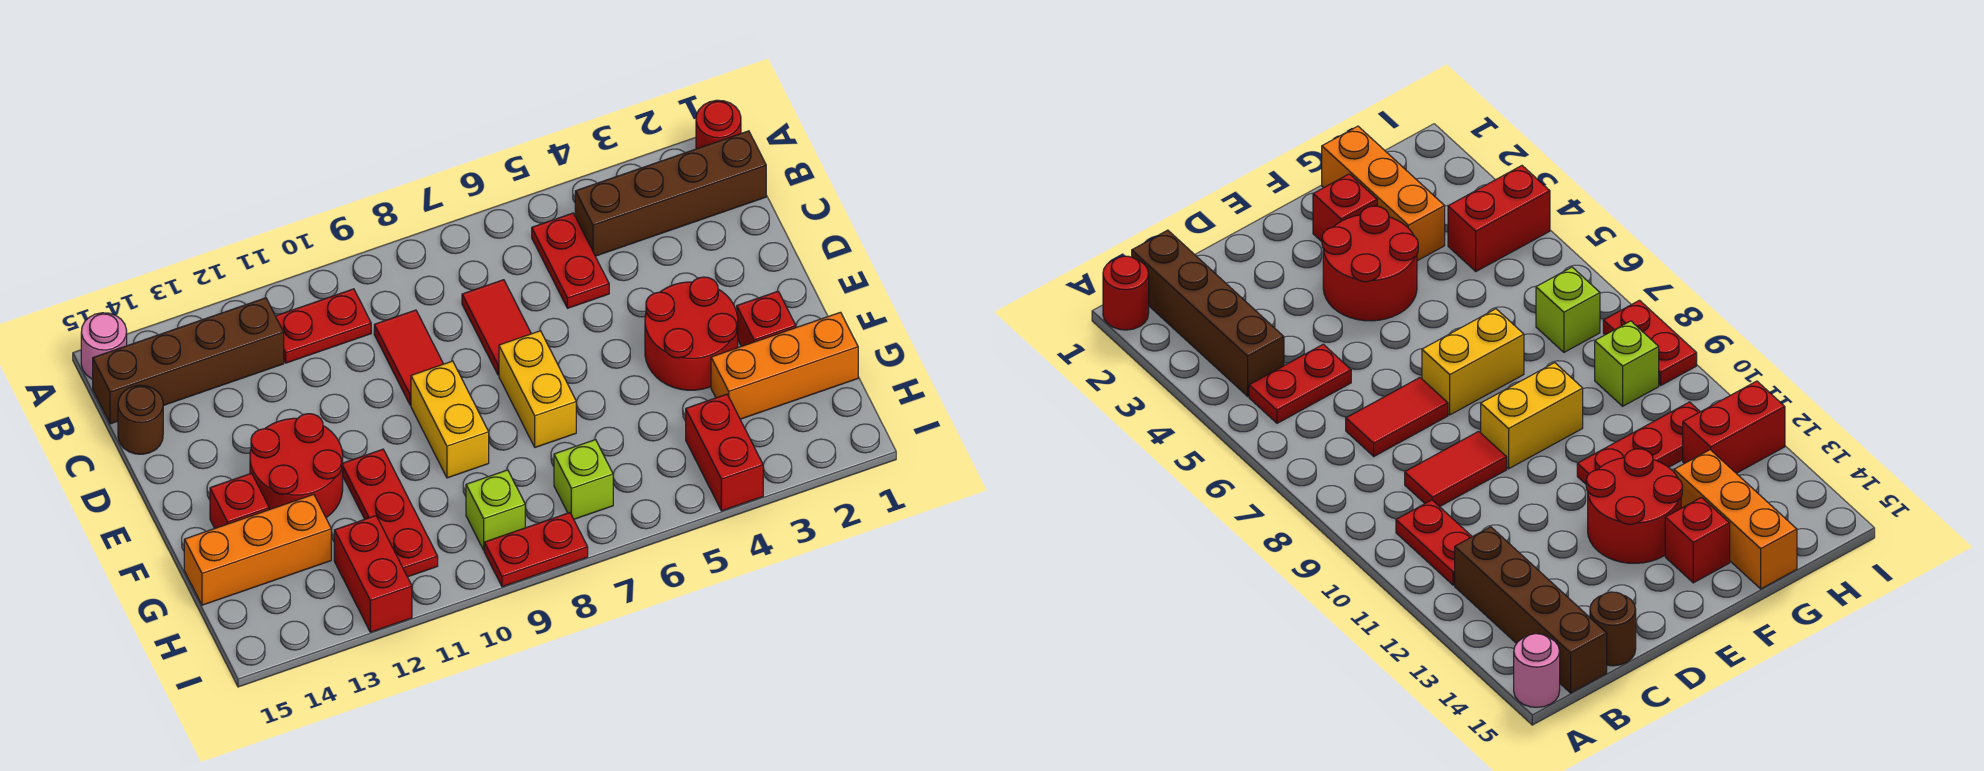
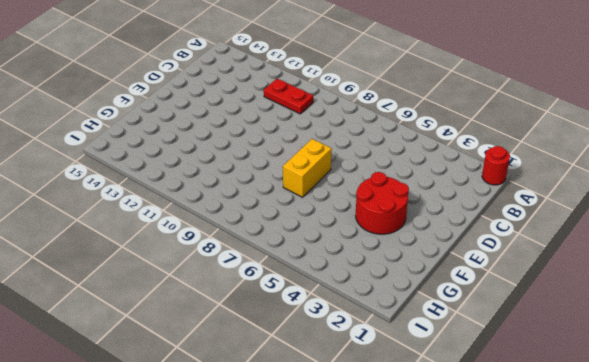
none -> pink round brick A15 level 1
none -> brown brick B1:B4 level 1
none -> red plate B5:C5 level 1

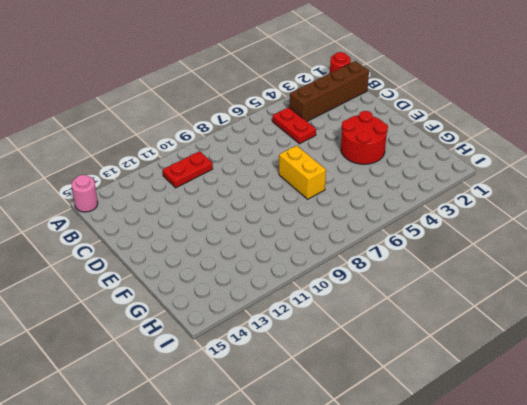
none -> brown brick B12:B15 level 1
none -> red tile C7:D7 level 1
none -> red tile C9:D9 level 1

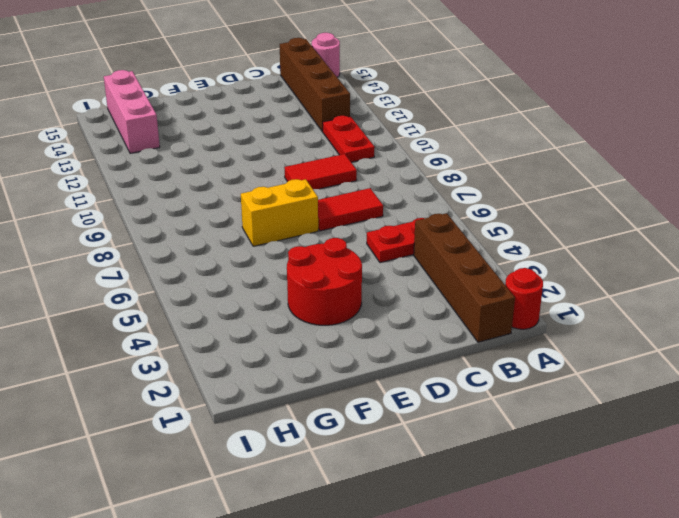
pink brick H13:H15 level 1 -> none
none -> brown round brick C15 level 1
none -> yellow brick E9:F9 level 1
none -> red round brick E12:F13 level 1

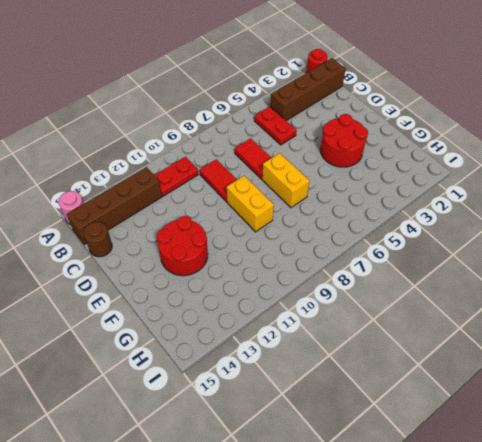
none -> red brick F2 level 1
none -> red plate F11:H11 level 1
none -> red brick F14 level 1

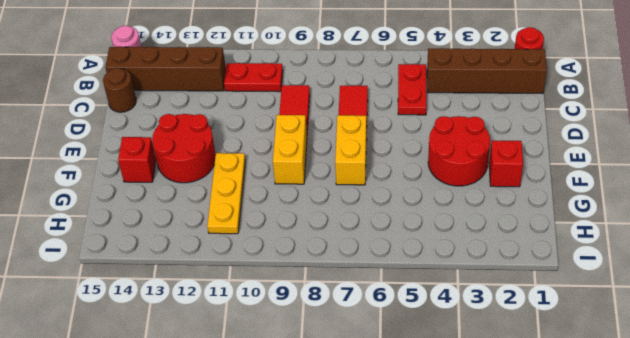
yellow plate F11:H11 level 1 -> red plate F11:H11 level 1
none -> orange brick G1:G3 level 1
none -> orange brick G13:G15 level 1
none -> red brick H4:I4 level 1

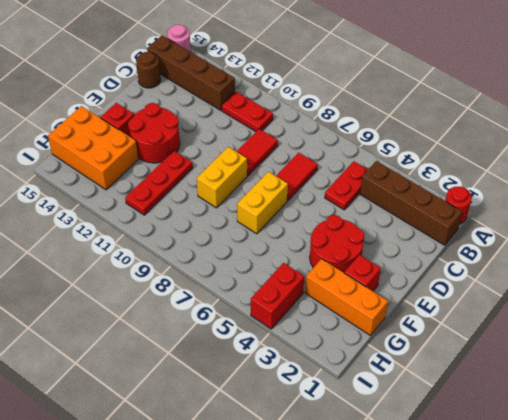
orange brick G13:H15 level 1 -> orange brick G13:G15 level 1
none -> lime brick H7 level 1
none -> lime brick H9 level 1
none -> red brick H12:I12 level 1

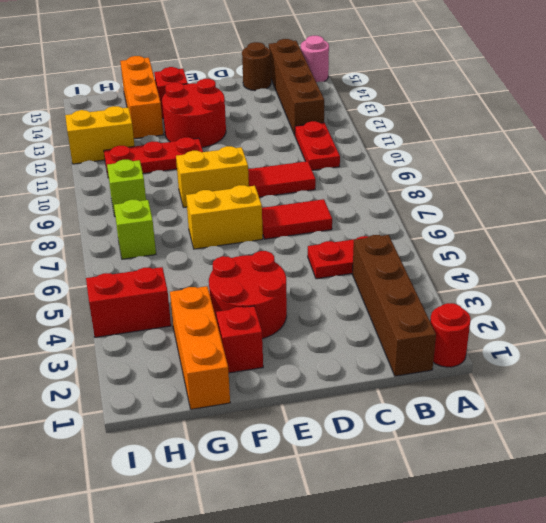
yellow brick H12:I12 level 1 -> red brick H12:I12 level 1
none -> red plate I8:I9 level 1

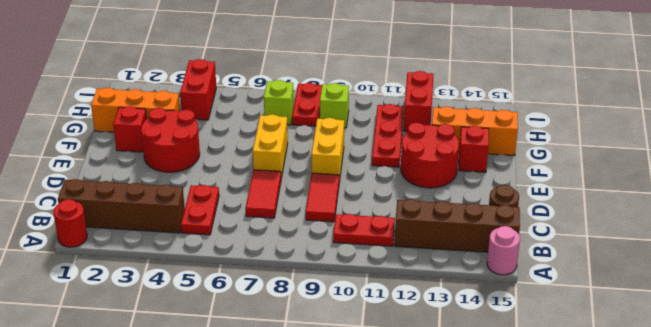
red plate H8:I8 level 1 -> red plate I8:I9 level 1

